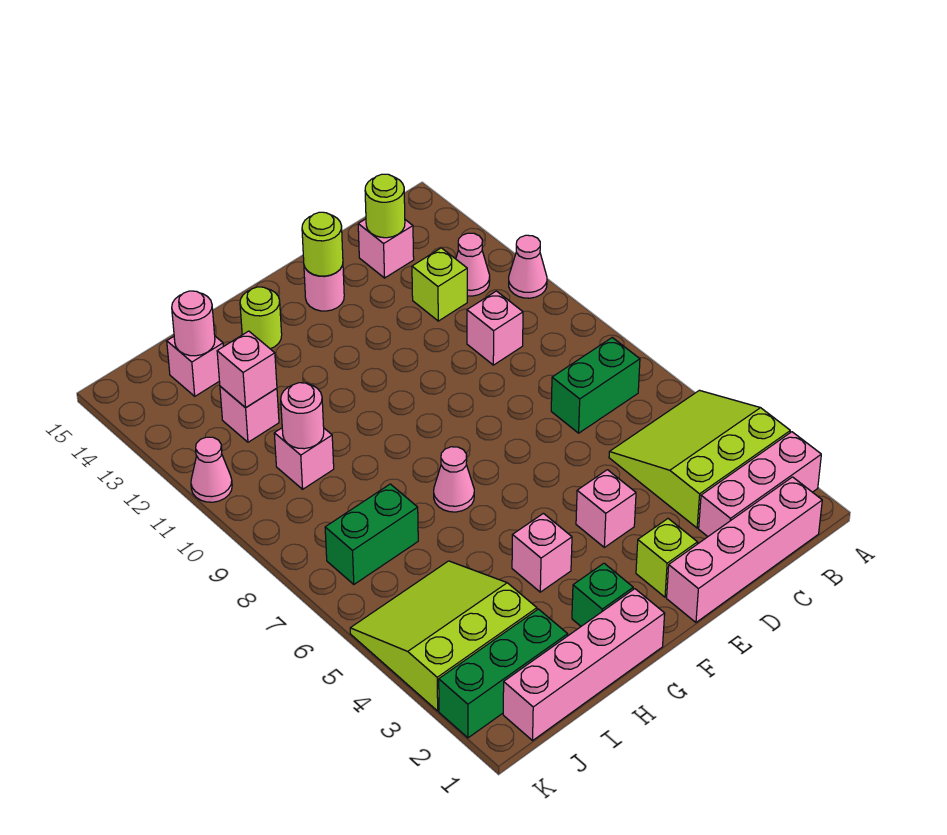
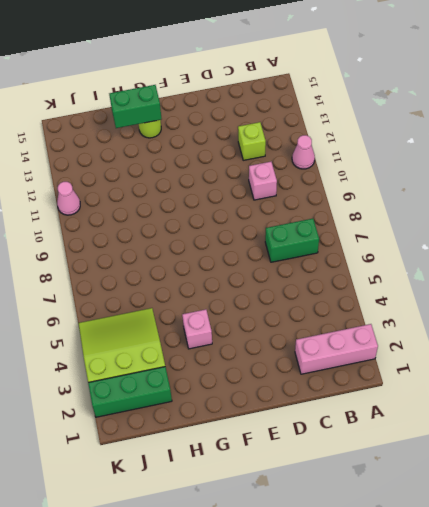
green brick G14:H14 level 2 -> green brick I7:J7 level 1
none -> lime slope A3:C5 level 1 top 3
none -> pink brick B1:E1 level 1
none -> pink cone B12 level 1

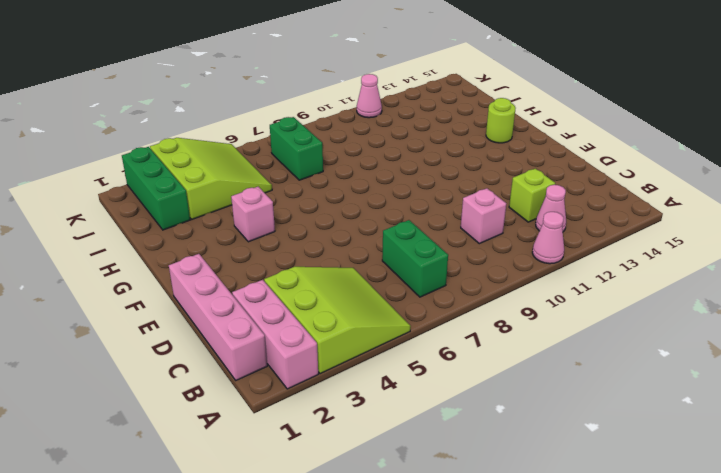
none -> pink brick C14 level 1
none -> lime brick E2 level 1
none -> pink brick E4 level 1

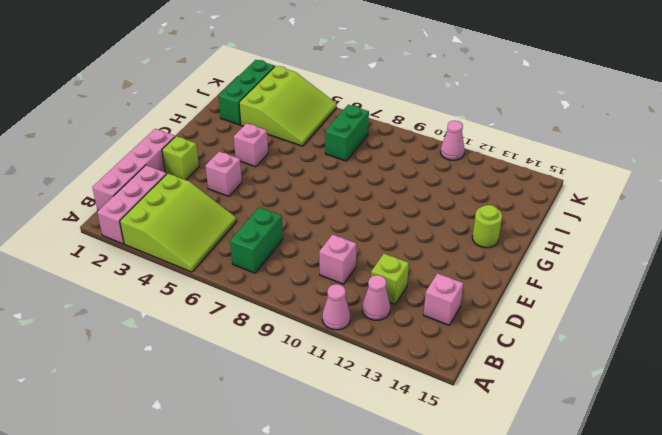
none -> pink round brick E14 level 1
none -> pink brick G1:J1 level 1
none -> green brick G2 level 1

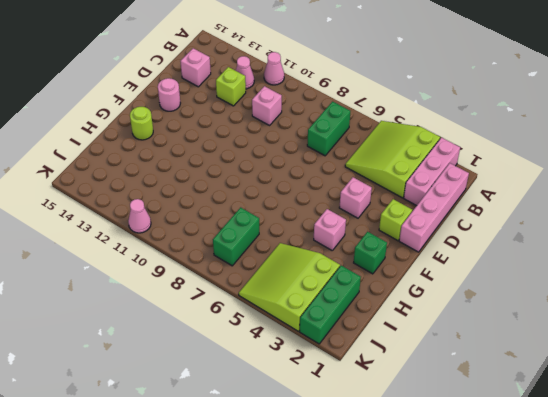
none -> pink brick G1:J1 level 1
none -> pink cone G7 level 1
none -> pink brick I10 level 1

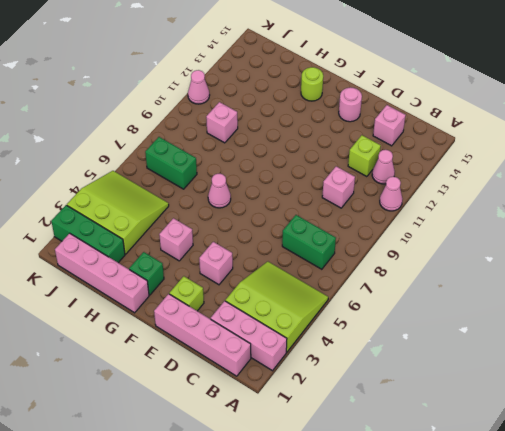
none -> pink brick I12 level 1
none -> pink brick I14 level 1
none -> lime round brick C14 level 2

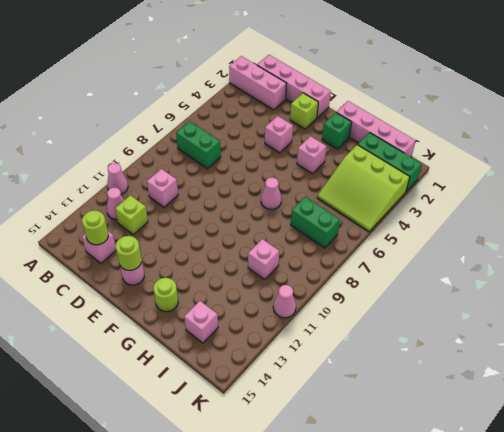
none -> lime slope A3:C5 level 1 top 3
none -> pink brick I12 level 1
none -> pink round brick I10 level 2

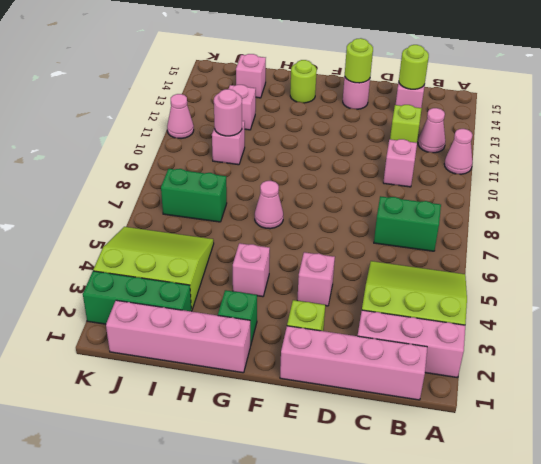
none -> pink brick I12 level 2
none -> pink round brick I14 level 2

